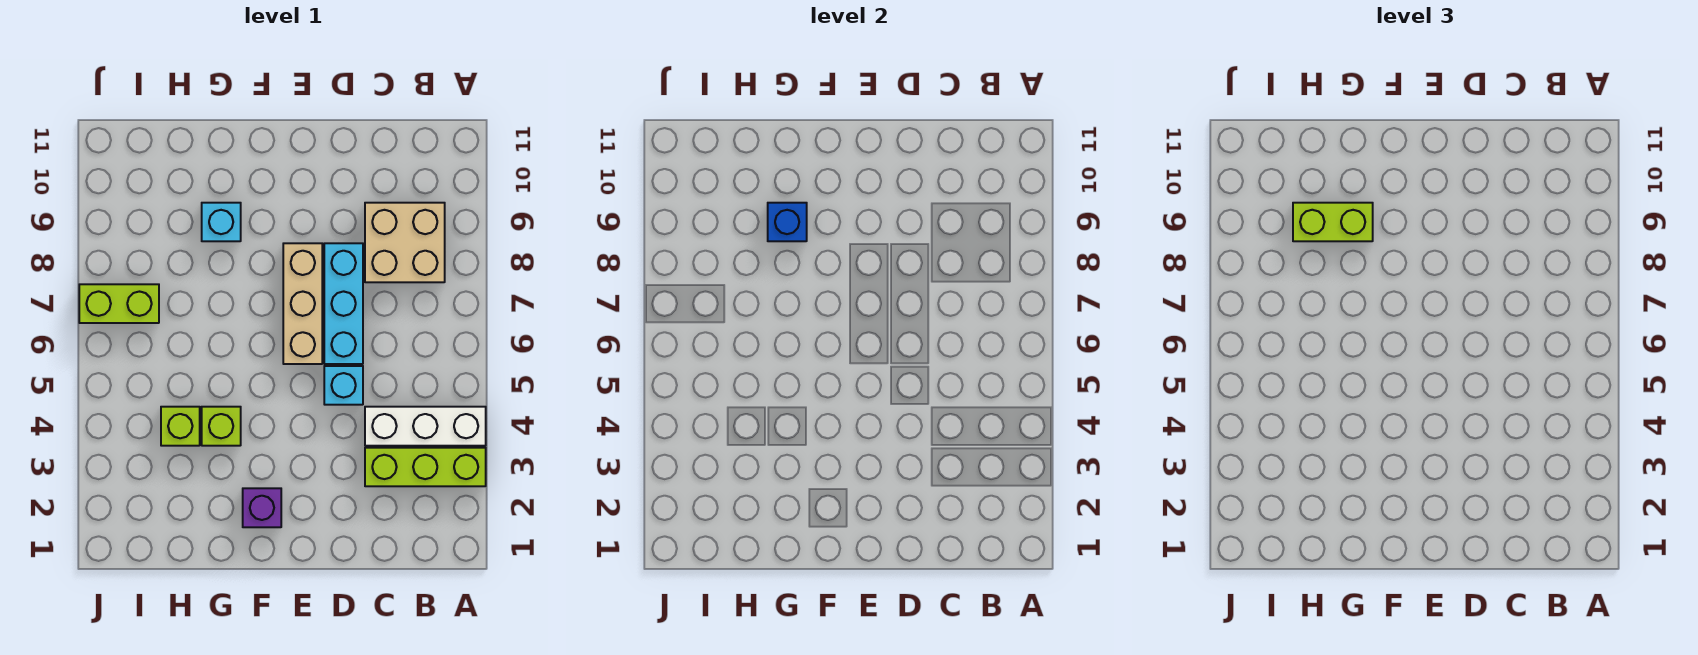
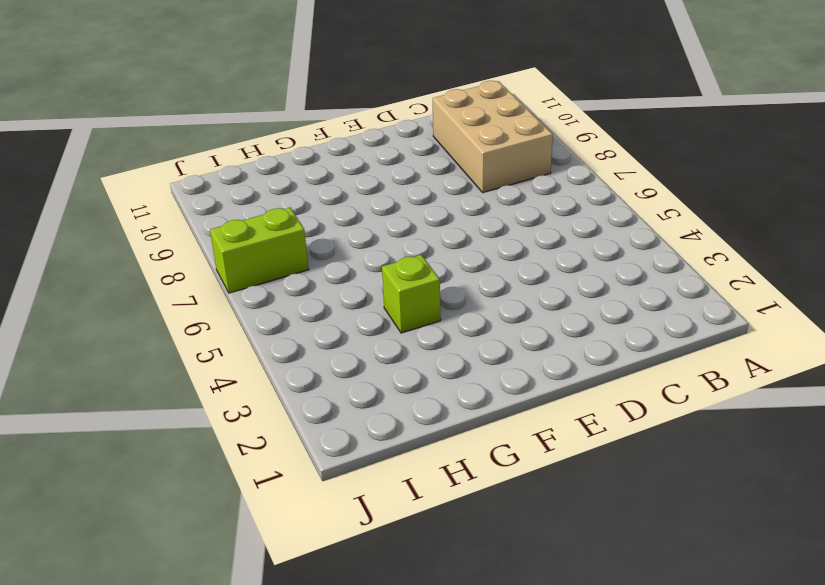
tan brick B8:C10 level 1 -> tan brick B8:C9 level 1
none -> lime brick A3:C3 level 1
none -> white brick A4:C4 level 1
none -> cyan brick D5 level 1

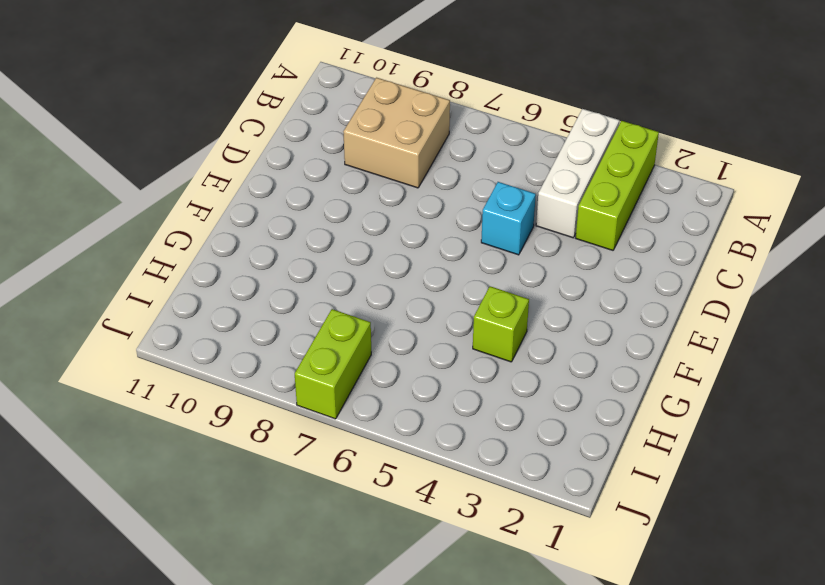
none -> cyan brick D6:D8 level 1
none -> tan brick E6:E8 level 1
none -> purple brick F2 level 1

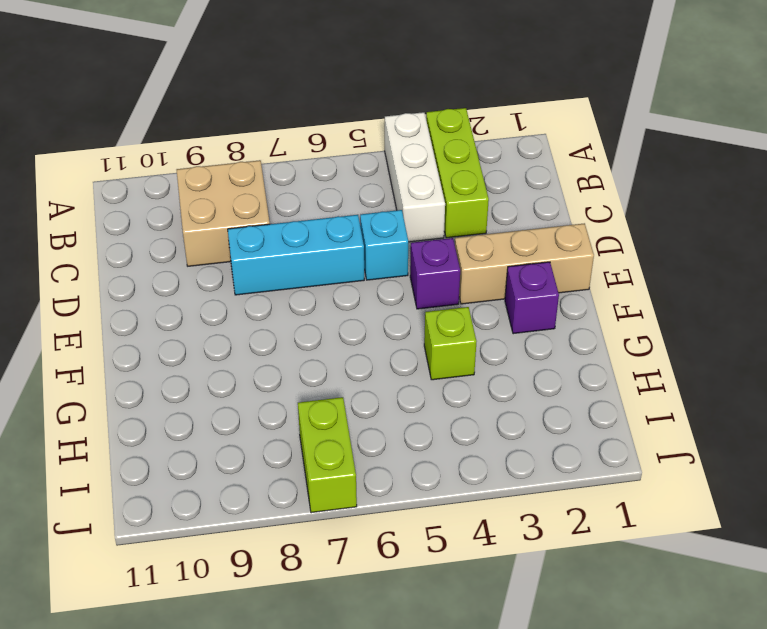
tan brick E1:E3 level 1 -> tan brick E6:E8 level 1
purple brick E4 level 1 -> none
none -> cyan brick G9 level 1
none -> lime brick H4 level 1
none -> blue brick G9 level 2

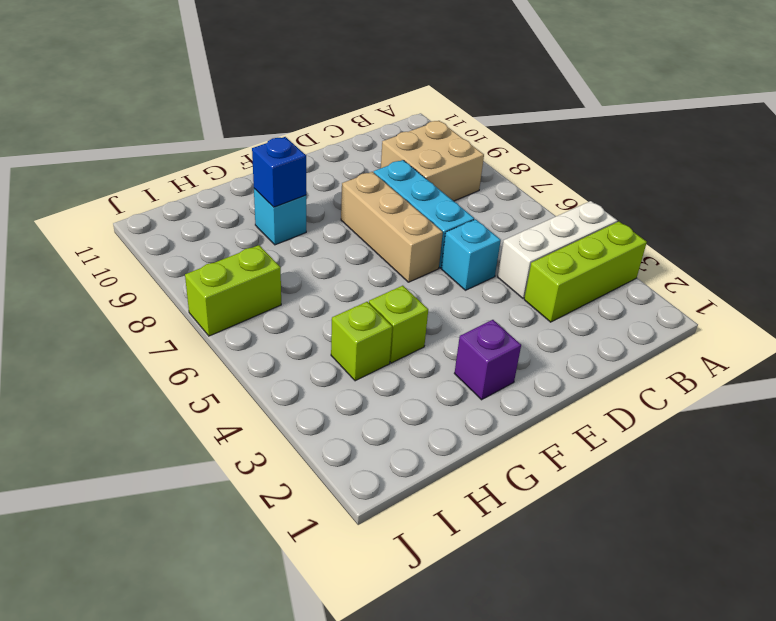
none -> lime brick G9:H9 level 3

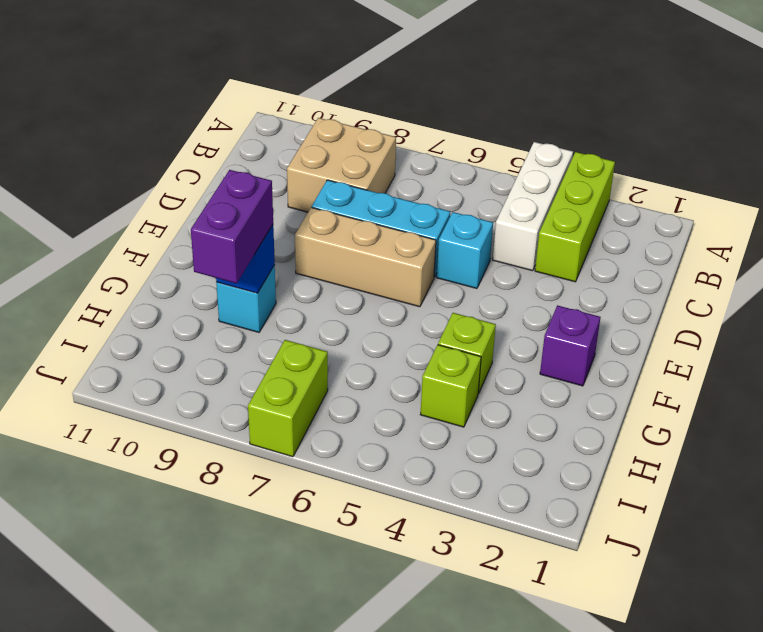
purple brick G9:H9 level 3 -> lime brick G9:H9 level 3

